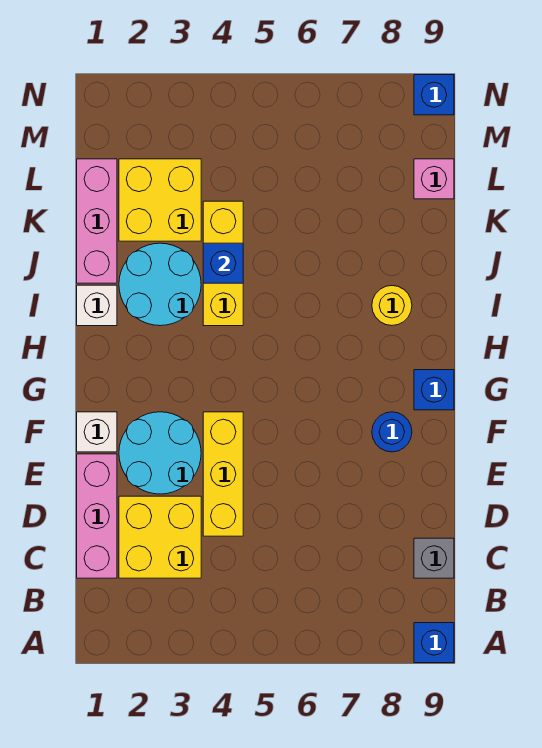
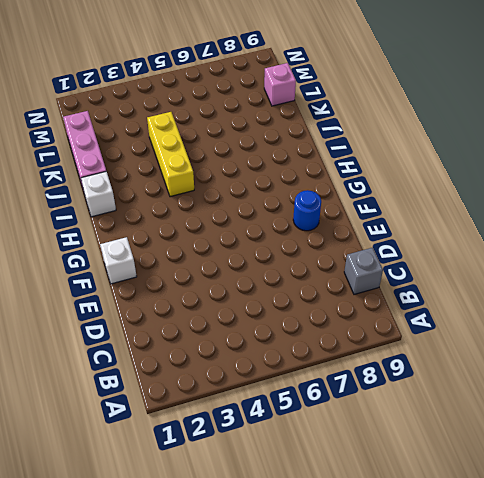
none -> blue brick A9 level 1
none -> pink brick C1:E1 level 1
none -> yellow brick C2:D3 level 1

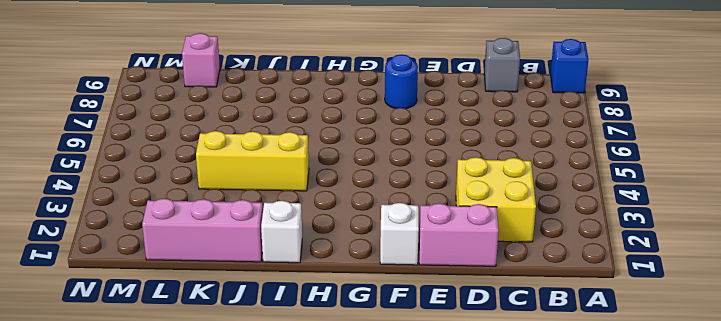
pink brick D1:E1 level 1 -> pink brick C1:E1 level 1
none -> yellow brick D4:F4 level 1
none -> cyan round brick E2:F3 level 1
none -> blue brick G9 level 1

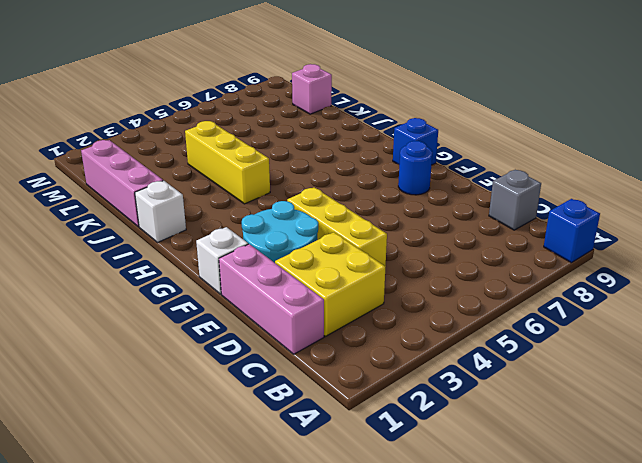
none -> cyan round brick I2:J3 level 1
none -> yellow round brick I8 level 1
none -> yellow brick K2:L3 level 1

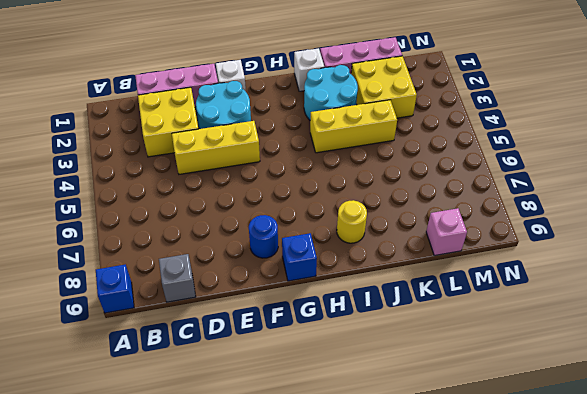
none -> blue brick N9 level 1
none -> blue brick J4 level 2

